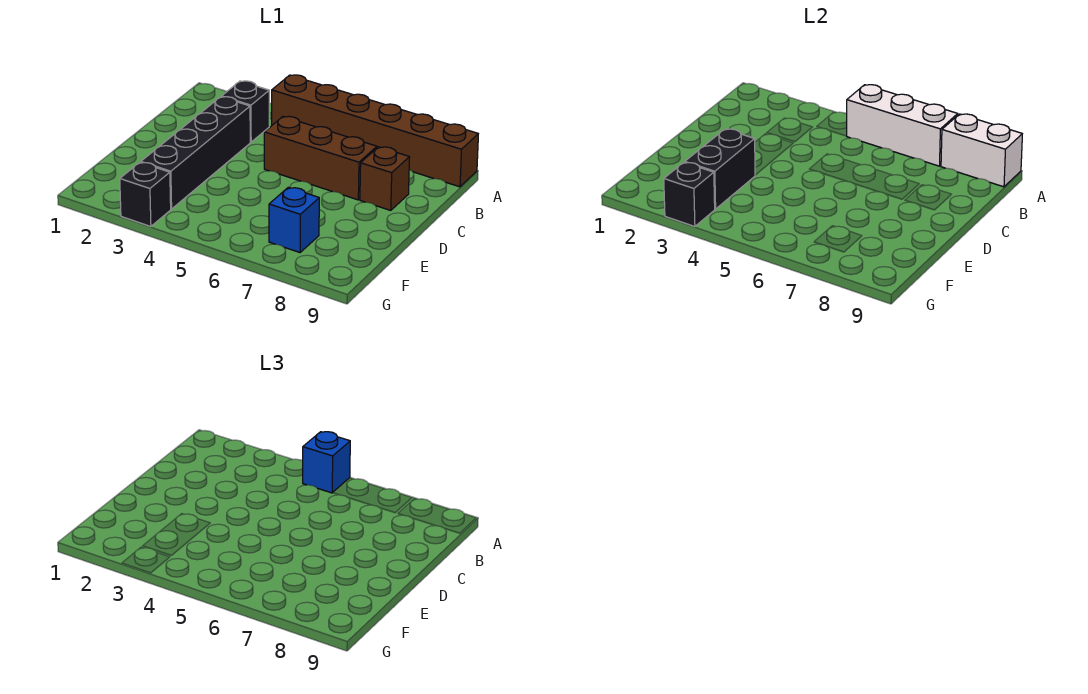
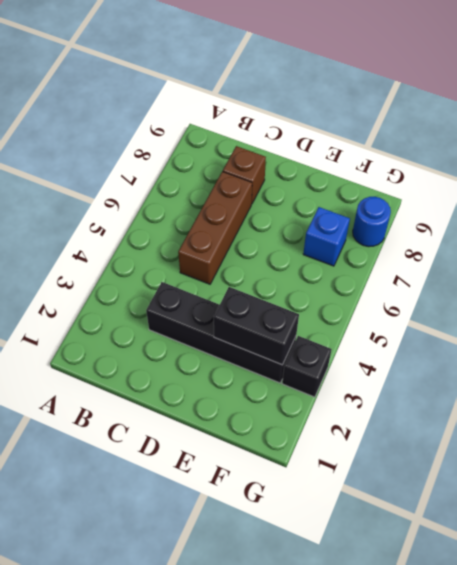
blue round brick G8 level 1 -> none
none -> brown brick A4:A9 level 1
none -> black brick B3 level 1
none -> white brick A5:A7 level 2

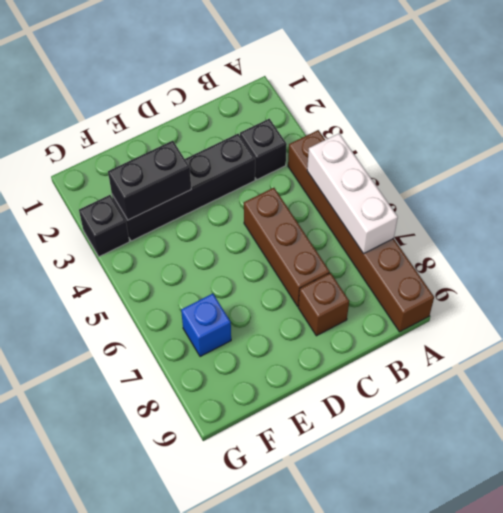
none -> white brick A8:A9 level 2
none -> black brick G3 level 2
none -> blue brick A5 level 3

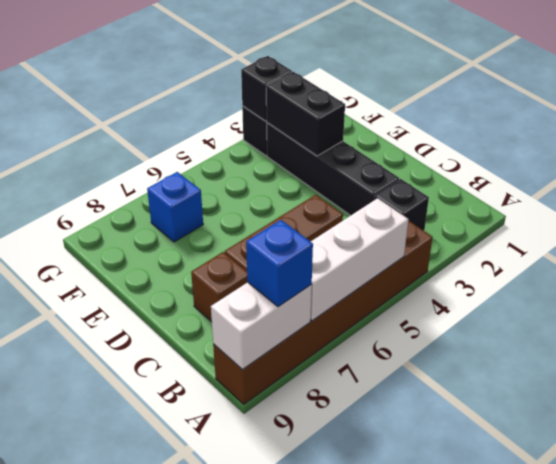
blue brick A8 level 3 -> blue brick A5 level 3

